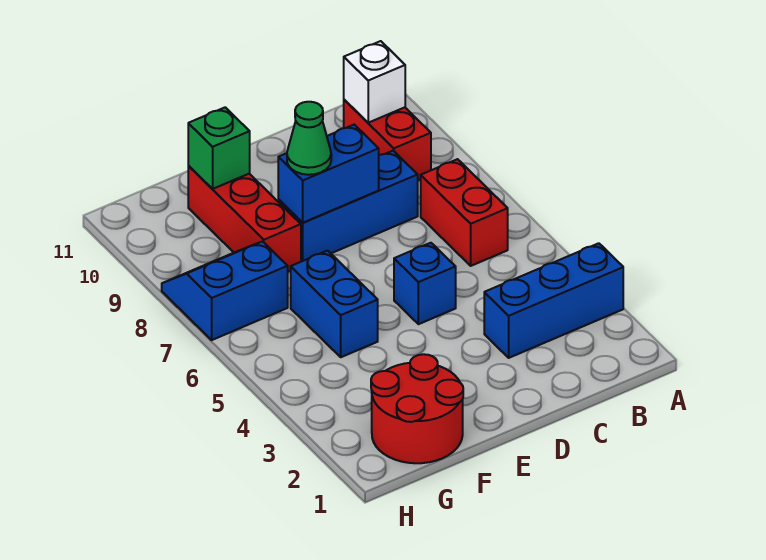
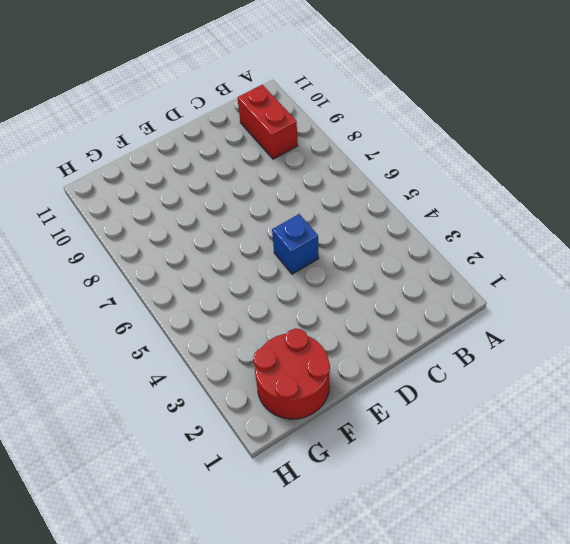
none -> blue brick A3:C3 level 1
none -> red brick B6:B7 level 1
none -> blue brick C8:E8 level 1

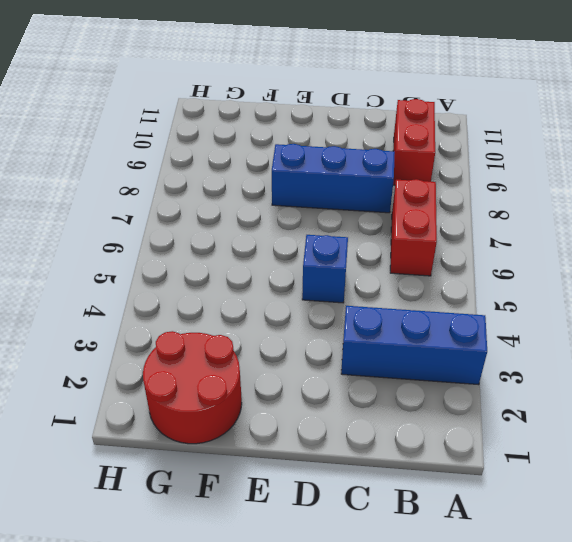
none -> blue brick F5:F6 level 1
none -> red brick F8:F10 level 1
none -> blue slope G7:H8 level 1 top 7

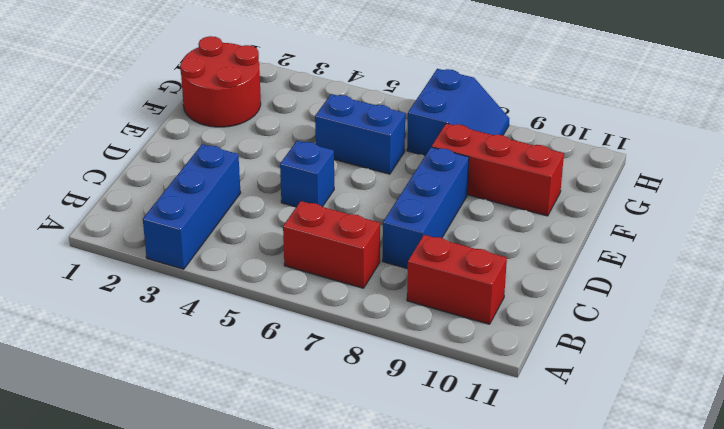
none -> white brick B10 level 2
none -> blue brick D8:E8 level 2
none -> green brick F10 level 2

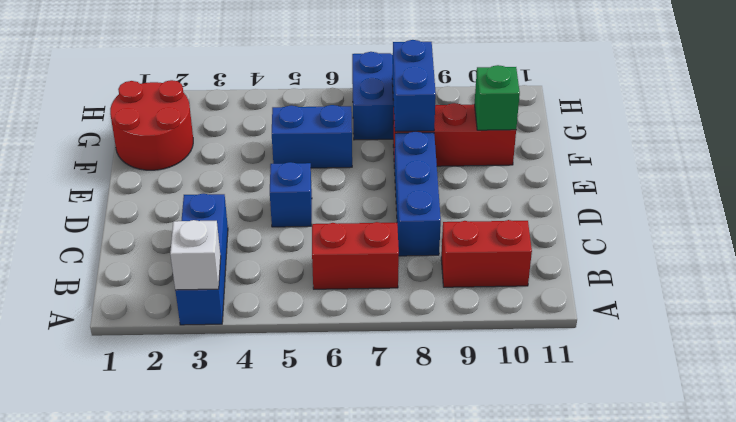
white brick A3 level 2 -> white brick B10 level 2
blue brick F8:G8 level 2 -> blue brick D8:E8 level 2
none -> green cone E8 level 3

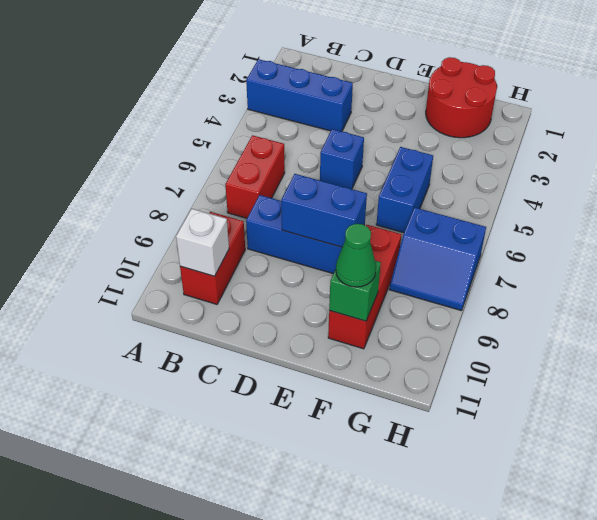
green cone F10 level 3 -> green cone E8 level 3

